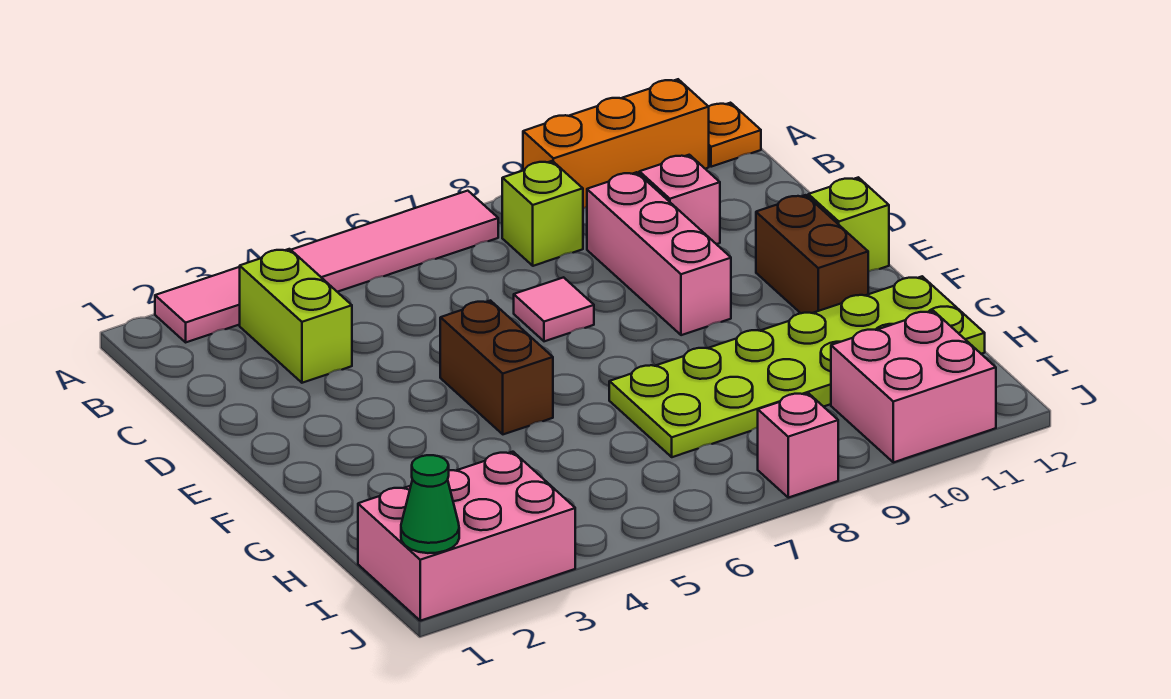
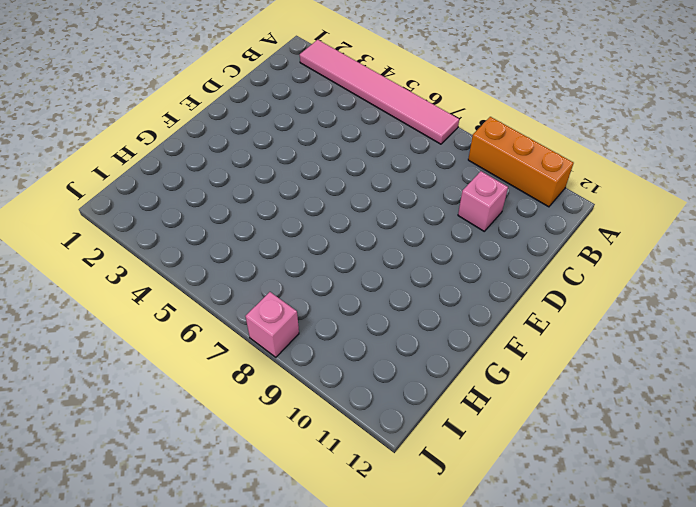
none -> orange plate A12 level 1
none -> lime brick B3:C3 level 1
none -> lime brick B8 level 1

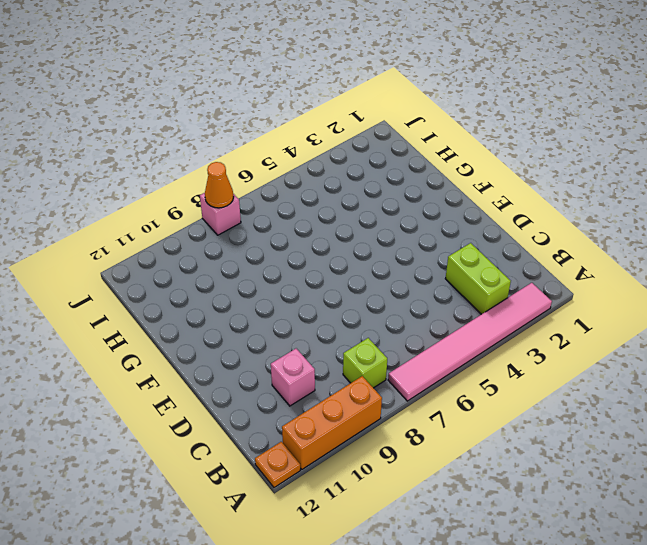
orange cone J8 level 2 -> none
none -> pink brick C9:E9 level 1
none -> pink tile D7 level 1
none -> brown brick E5:F5 level 1

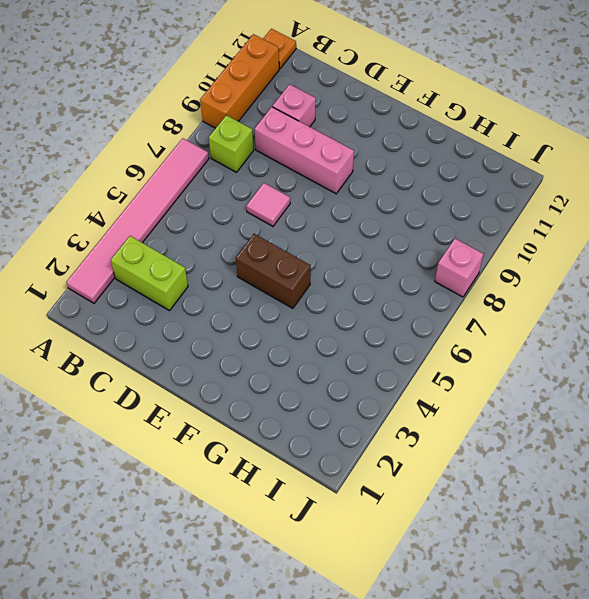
none -> brown brick E11:F11 level 1
none -> lime brick E12 level 1
none -> lime plate G7:H12 level 1

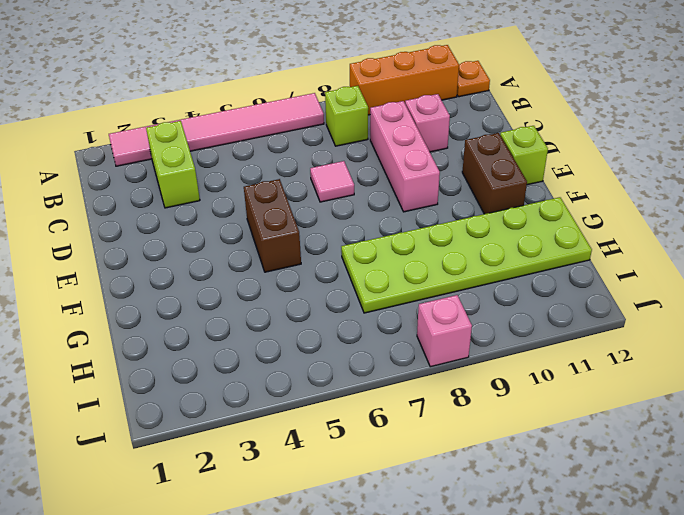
none -> pink brick I1:J3 level 1
none -> pink brick I10:J11 level 1
none -> green cone J1 level 2

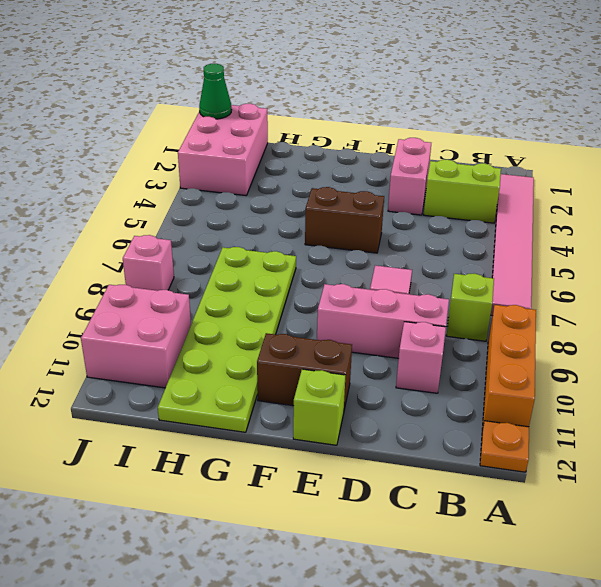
pink brick D2:D3 level 1 -> none

